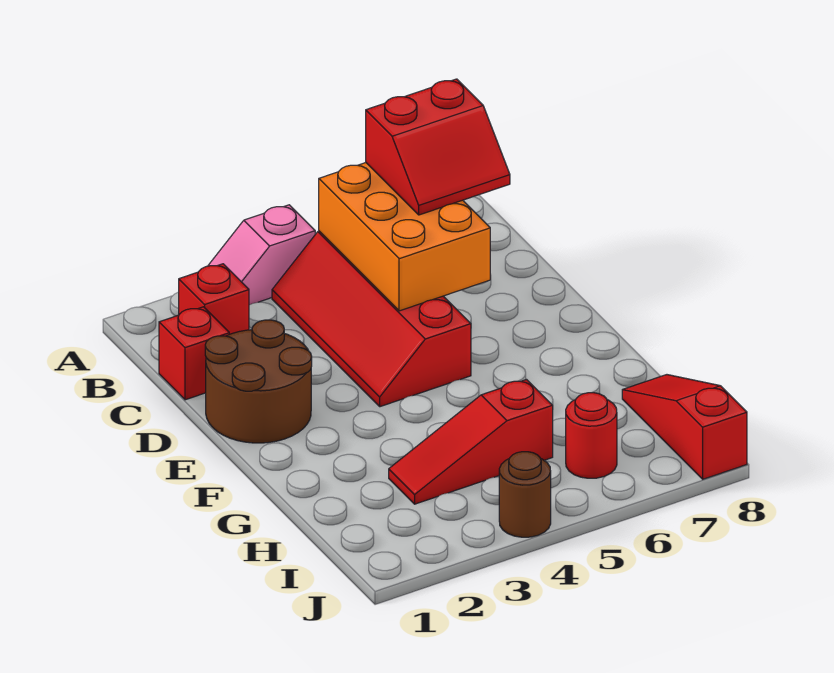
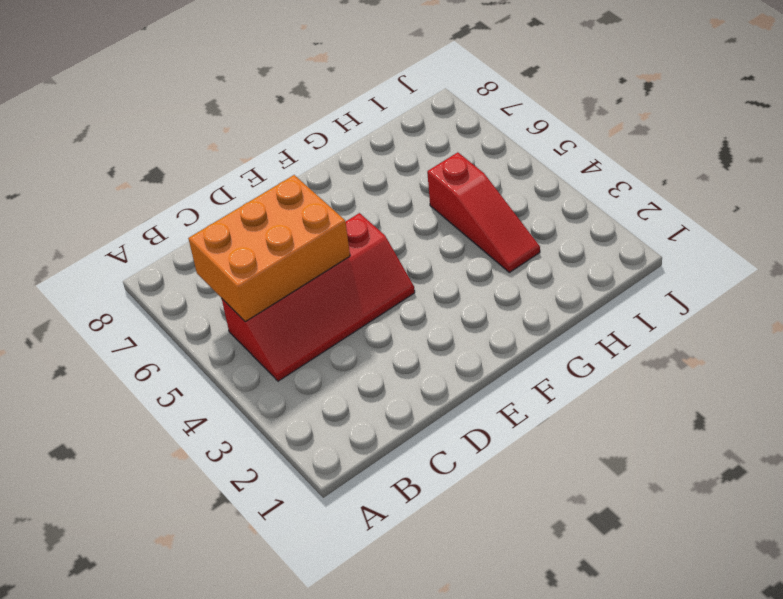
none -> pink slope A3:A4 level 1 top 4
none -> red brick B2 level 1

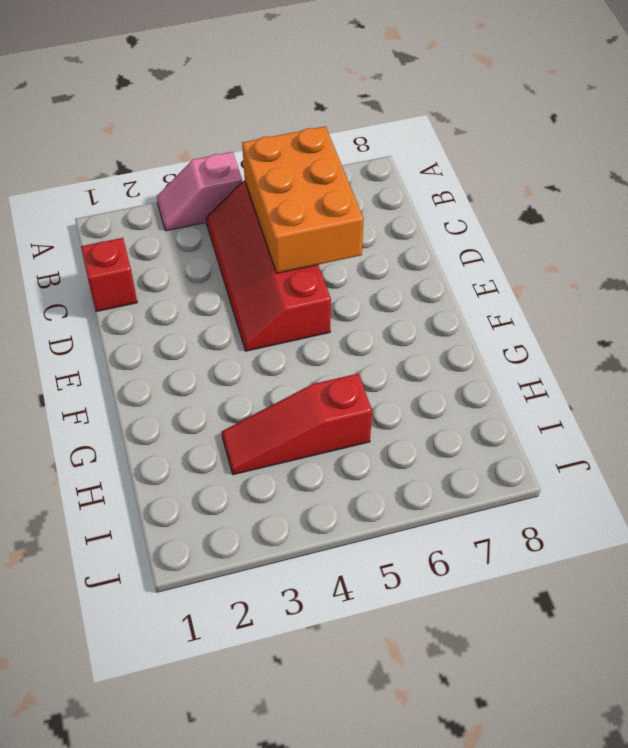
none -> red brick B2 level 1
none -> brown round brick D1:E2 level 1

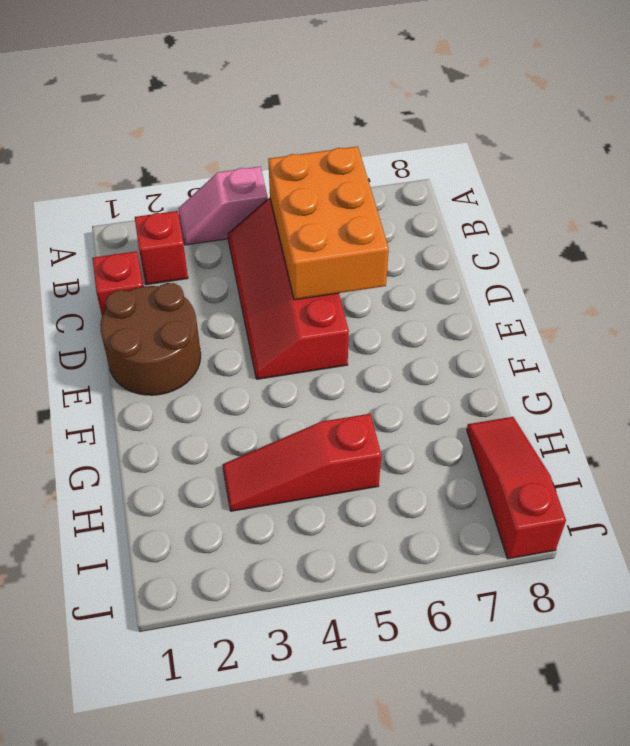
none -> red round brick I6 level 1
none -> brown round brick J4 level 1

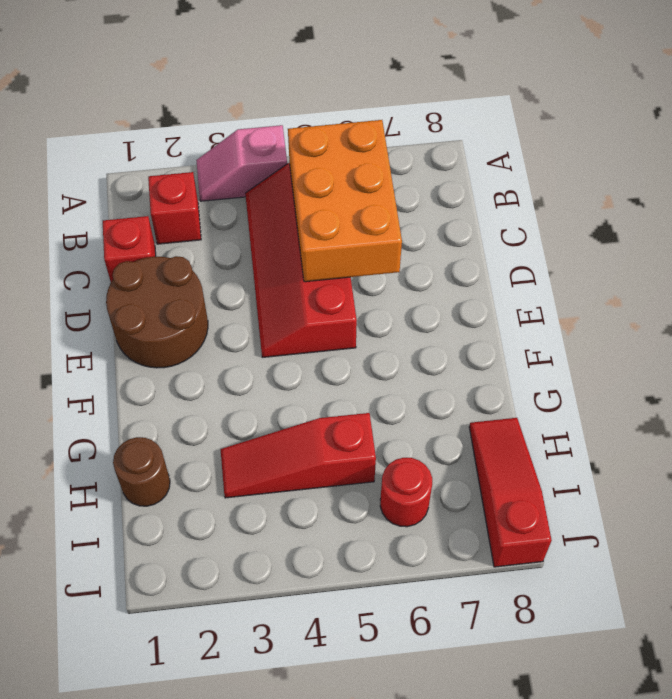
brown round brick H1 level 1 -> brown round brick J4 level 1
none -> red slope B6:C7 level 3 top B

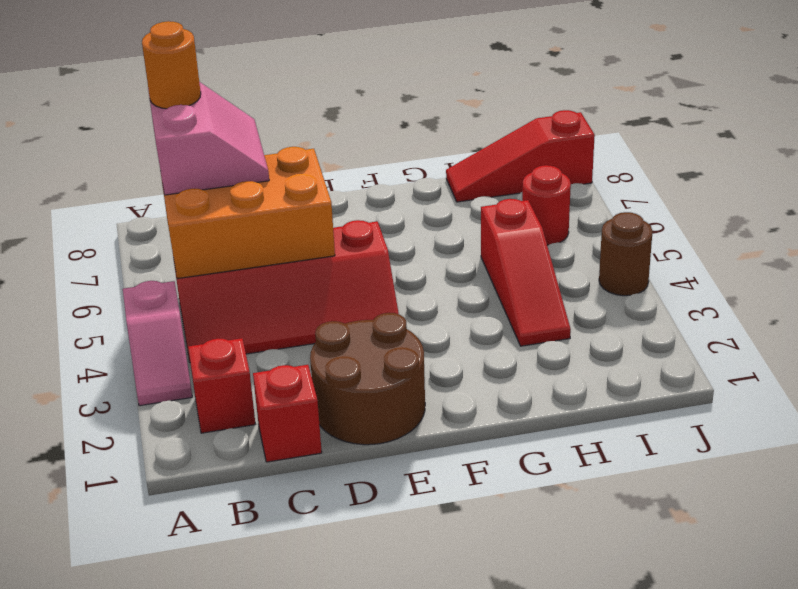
pink slope B6:C7 level 3 top B -> red slope B6:C7 level 3 top B
orange round brick B7 level 4 -> none

